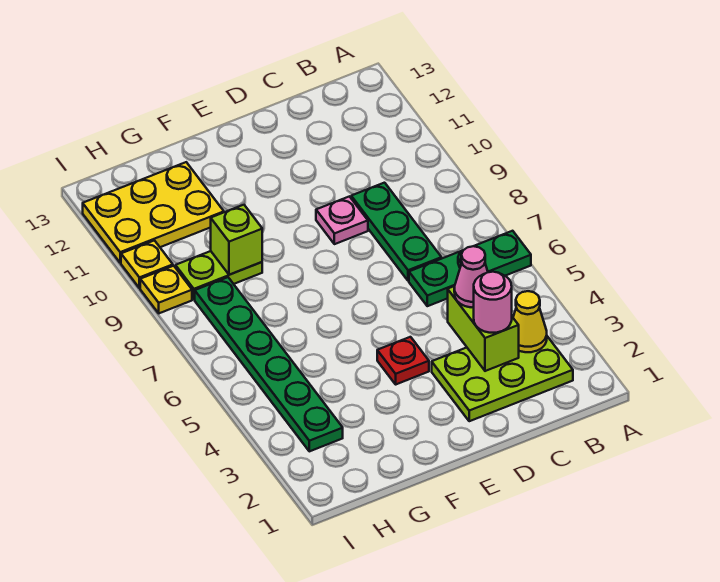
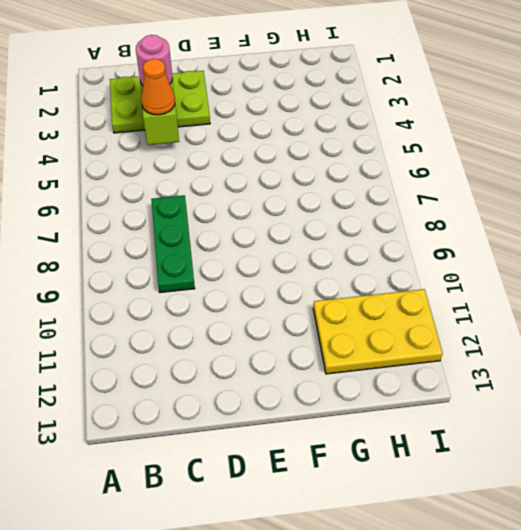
orange cone C4 level 3 -> pink cone C4 level 3
none -> green plate A6:C6 level 1
none -> pink plate D9 level 1
none -> red plate E4 level 1

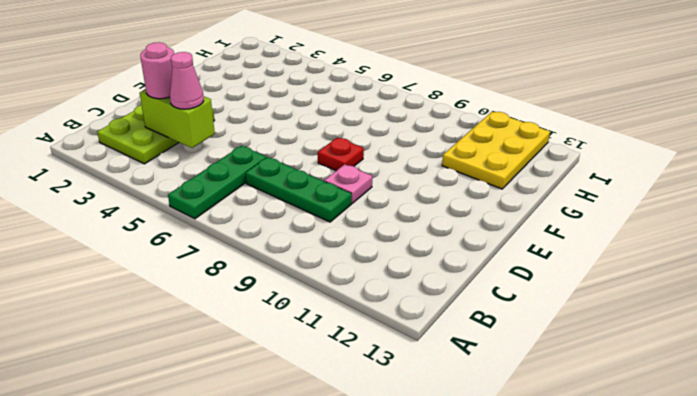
red plate E8 level 1 -> red plate E4 level 1
none -> lime plate G9:H9 level 1
none -> green plate H3:H8 level 1
none -> yellow plate I9 level 1

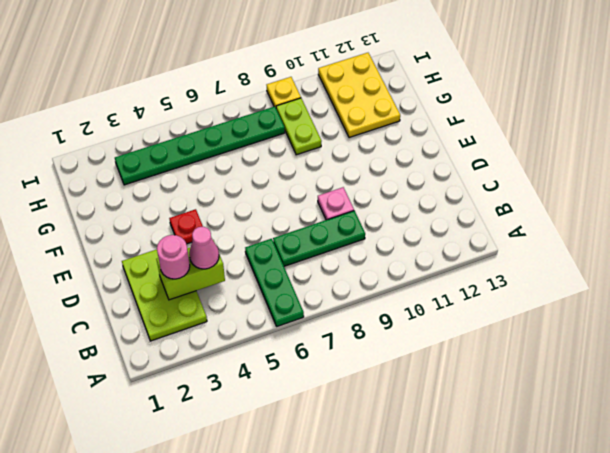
none -> yellow plate I10 level 1
none -> yellow cone B3 level 2
none -> lime brick G9 level 2

